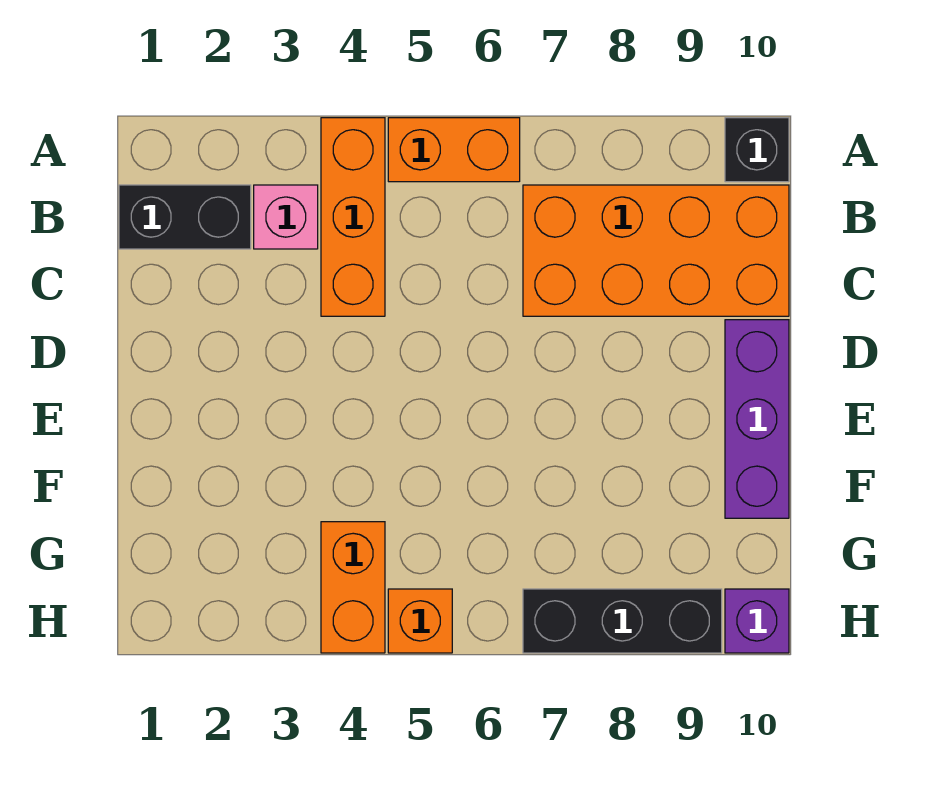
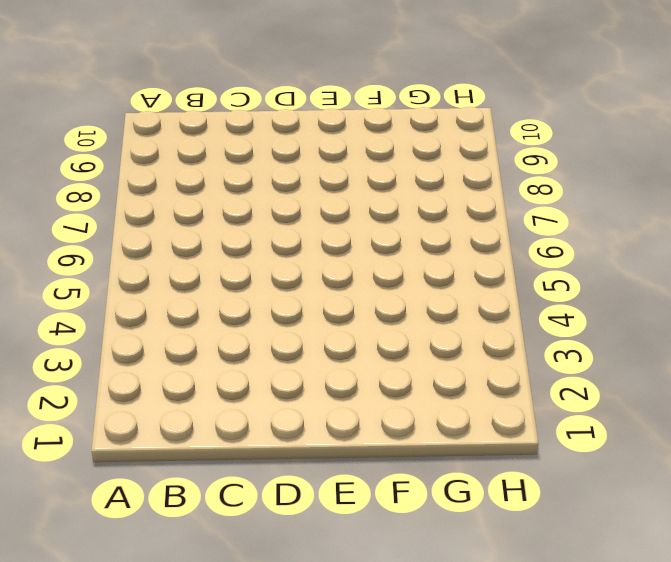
none -> orange brick A4:C4 level 1
none -> orange brick A5:A6 level 1

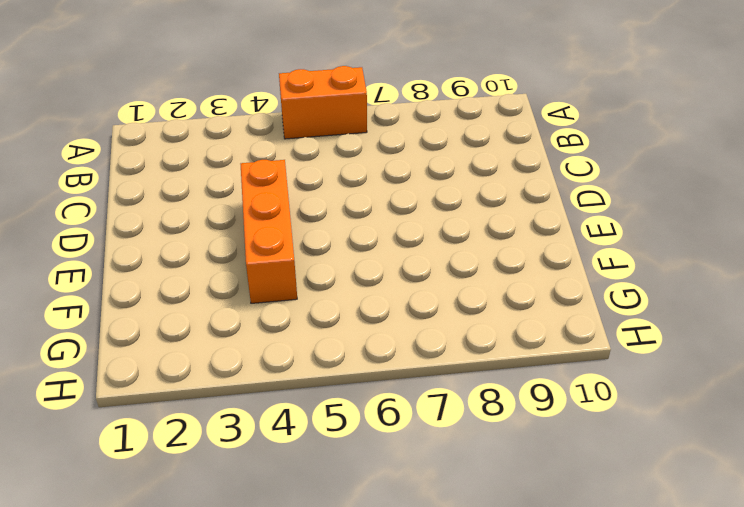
orange brick D4:F4 level 1 -> orange brick A4:C4 level 1
none -> black brick A10 level 1
none -> black brick B1:B2 level 1

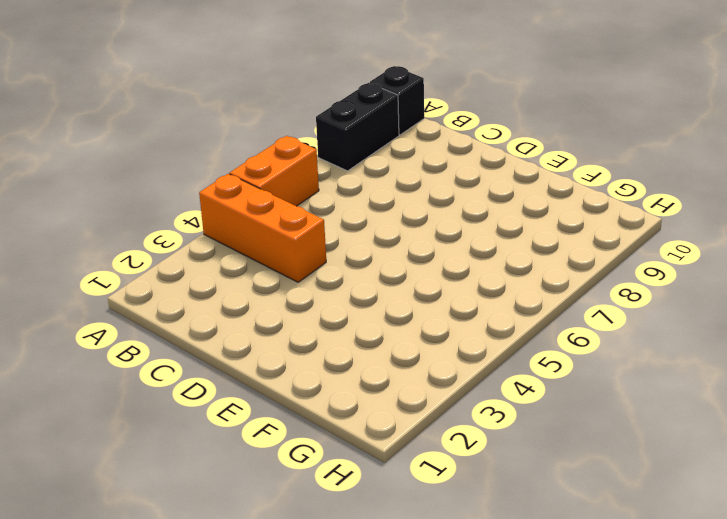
black brick A8:A9 level 1 -> black brick B1:B2 level 1
none -> pink brick B3 level 1
none -> orange brick B7:C10 level 1

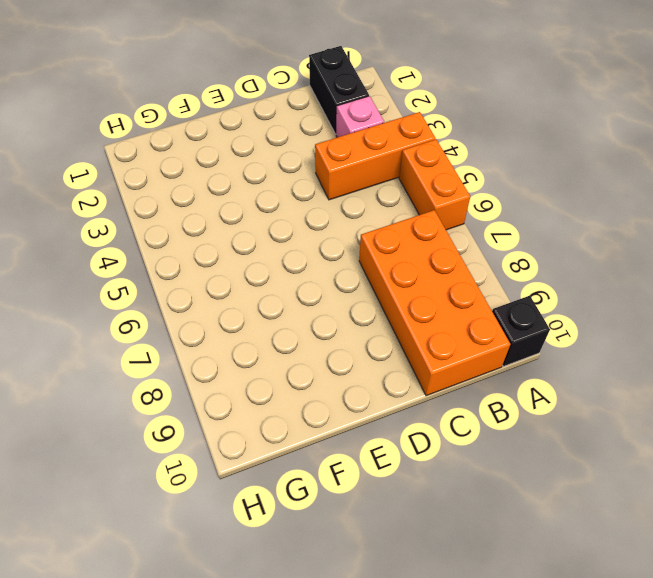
none -> purple brick D10:F10 level 1
none -> orange brick G4:H4 level 1

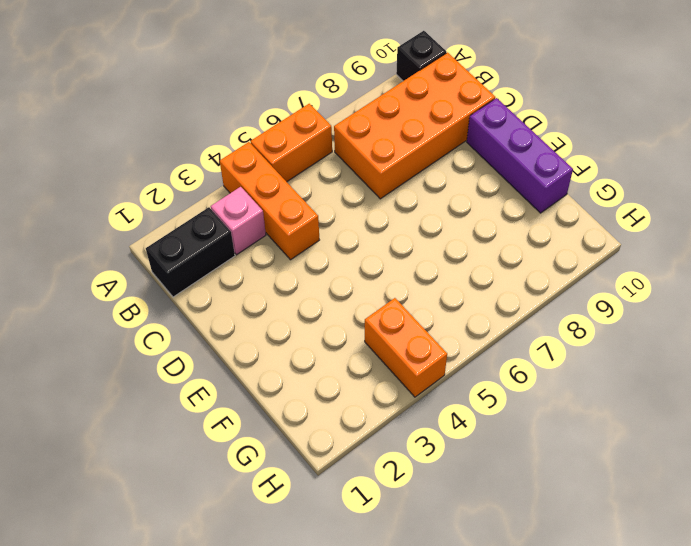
none -> orange brick H5 level 1
none -> black brick H7:H9 level 1

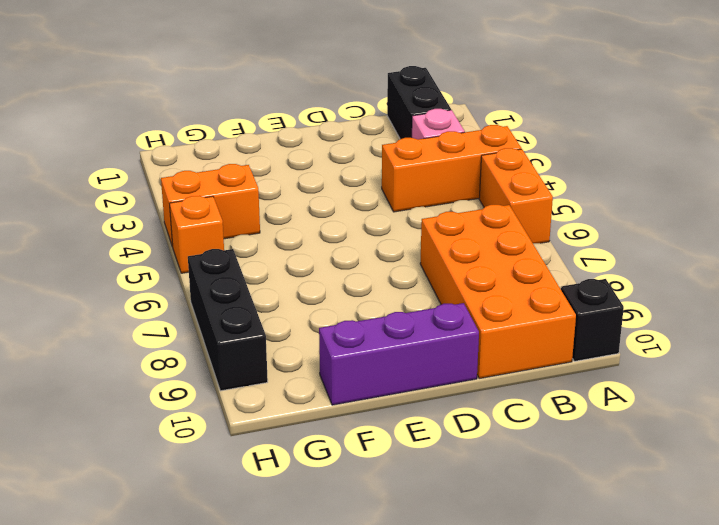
none -> purple brick H10 level 1

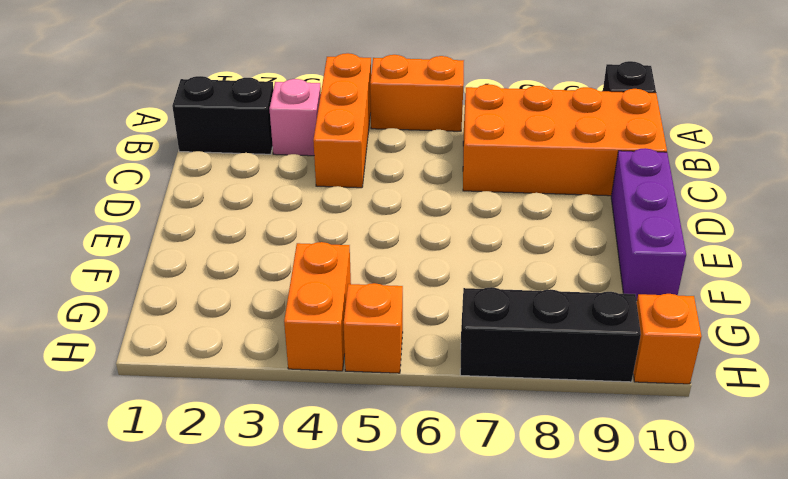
orange brick H10 level 1 -> purple brick H10 level 1

